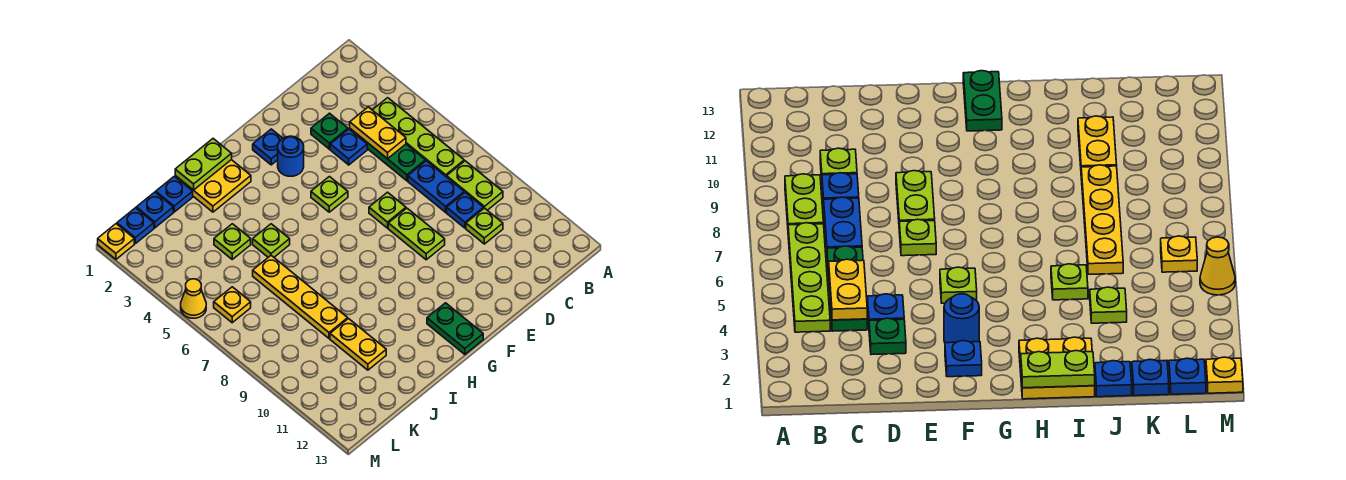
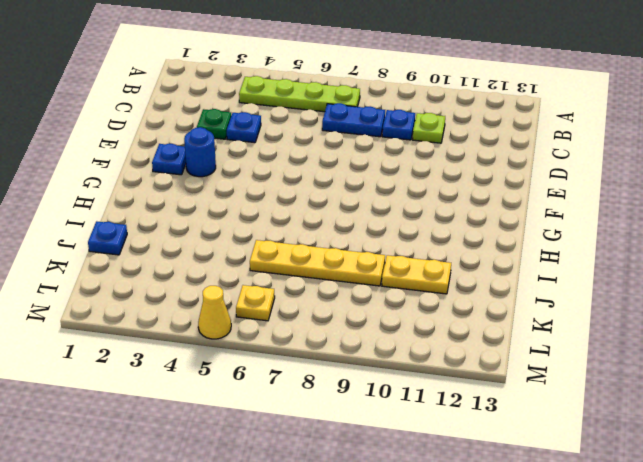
none -> lime plate B8:B9 level 1
none -> green plate C4:C6 level 1
none -> lime plate E7 level 1

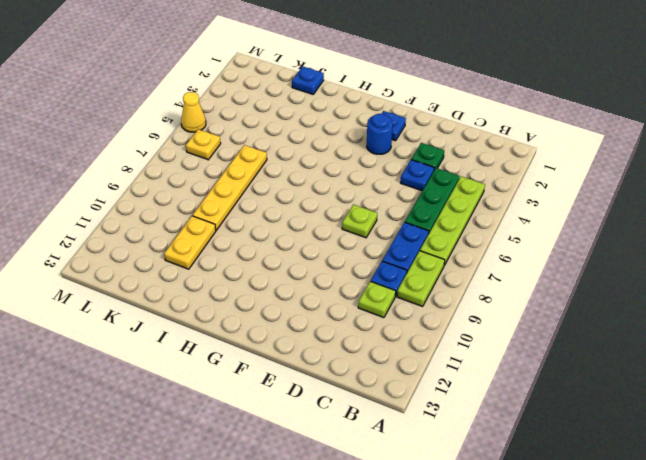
none -> lime plate E8:E9 level 1
none -> lime plate F5 level 1
none -> green plate G12:G13 level 1

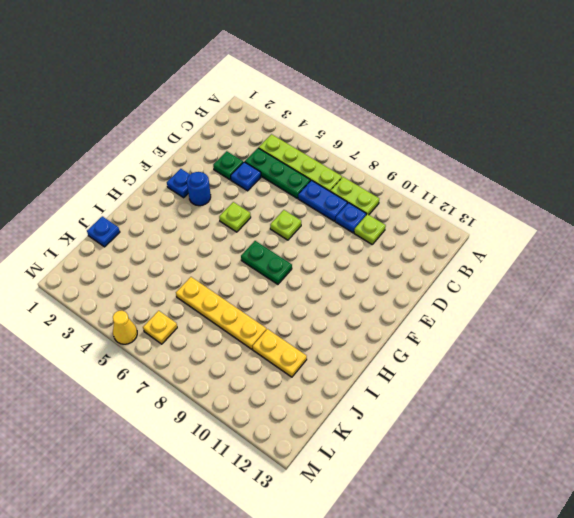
green plate G7:G8 level 1 -> green plate G12:G13 level 1
none -> lime plate E8:E9 level 1
none -> yellow plate H1:I2 level 1
none -> lime plate I5 level 1

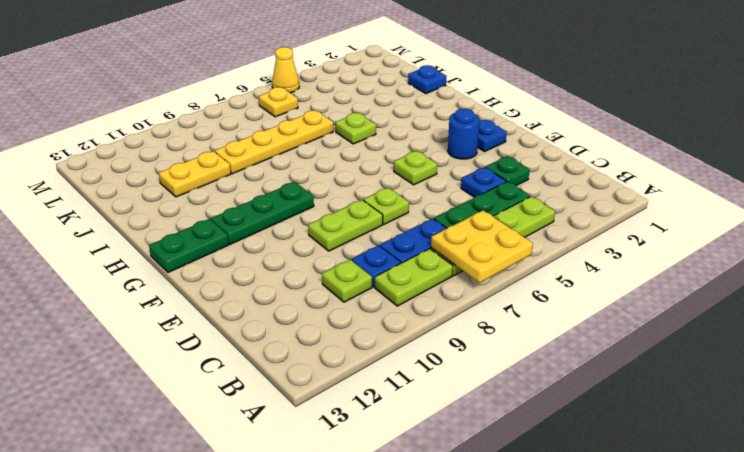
yellow plate A6:B7 level 2 -> yellow plate H1:I2 level 1
green plate G9:G11 level 1 -> none
none -> lime plate J4 level 1
none -> blue plate K1 level 1
none -> blue plate L1 level 1

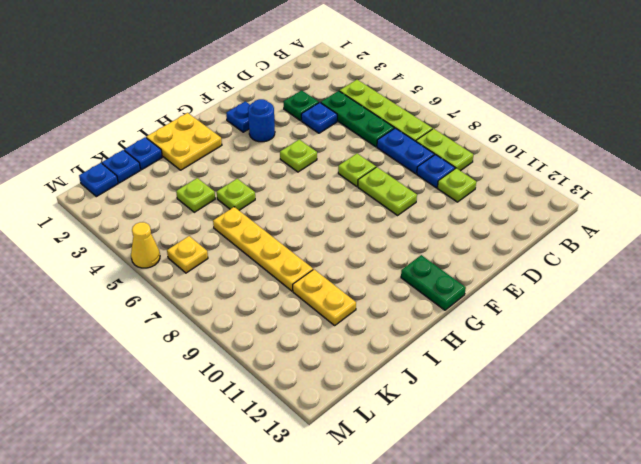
none -> yellow plate M1 level 1
none -> yellow plate C4:C5 level 2
none -> lime plate H1:I1 level 2

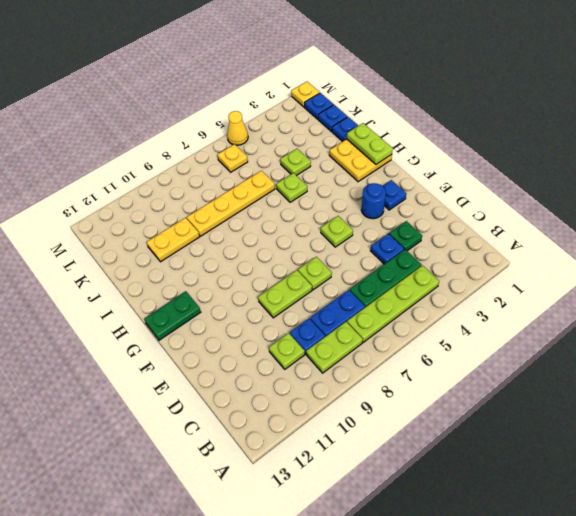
none -> yellow plate C4:C5 level 2

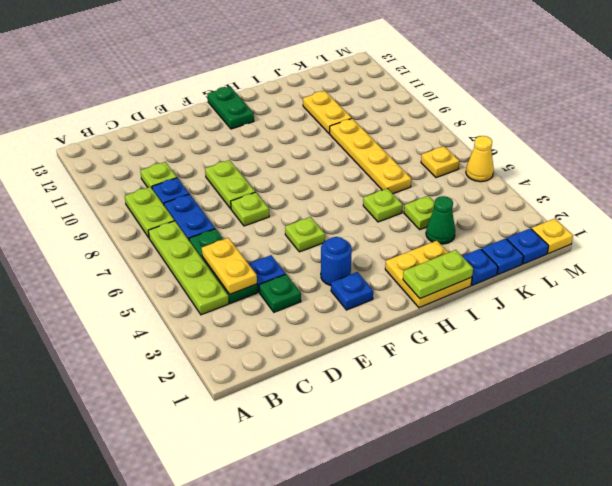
green cone J3 level 1 -> none

